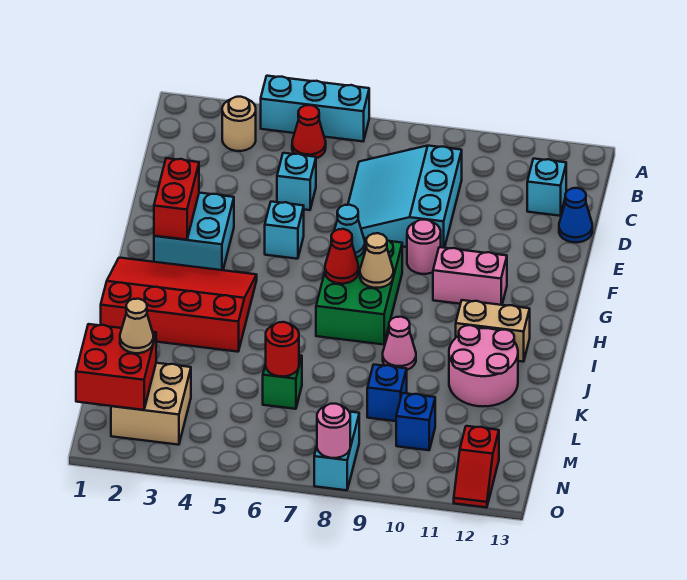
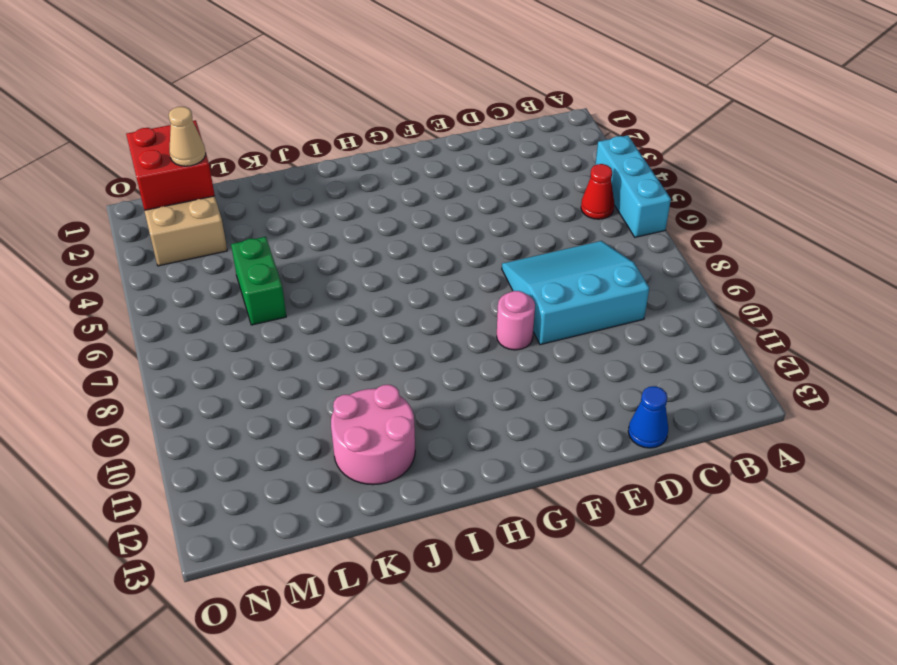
green brick L5:L6 level 1 -> green brick L6 level 1
none -> tan round brick B3 level 1
none -> cyan brick C12 level 1
none -> cyan brick D5 level 1
none -> cyan brick F2:G3 level 1

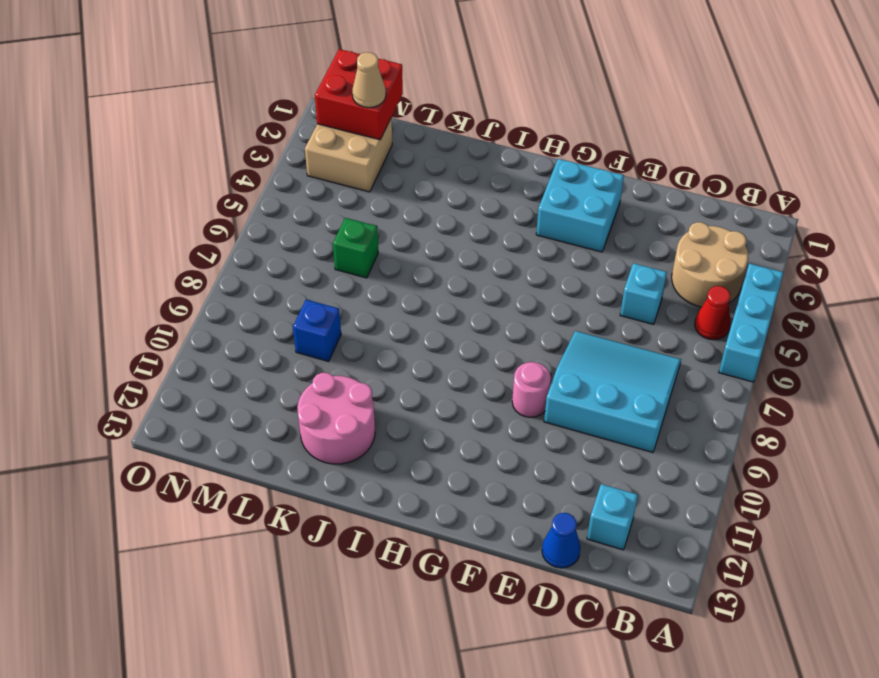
tan round brick B3:C4 level 1 -> tan round brick B3 level 1
none -> cyan brick F5 level 1
none -> green brick G7:I8 level 1
none -> pink brick G10:G11 level 1
none -> red slope H1:J4 level 1 top J

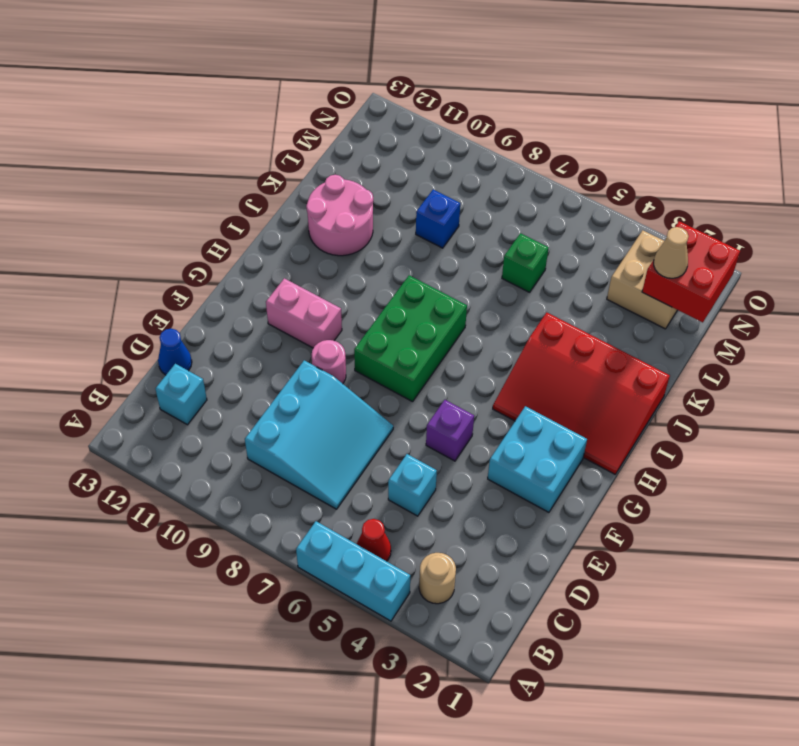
purple brick F5 level 1 -> cyan brick F5 level 1
none -> tan brick I11:I12 level 1
none -> pink cone J9 level 1
none -> blue brick M10 level 1
none -> cyan brick N8:O8 level 1

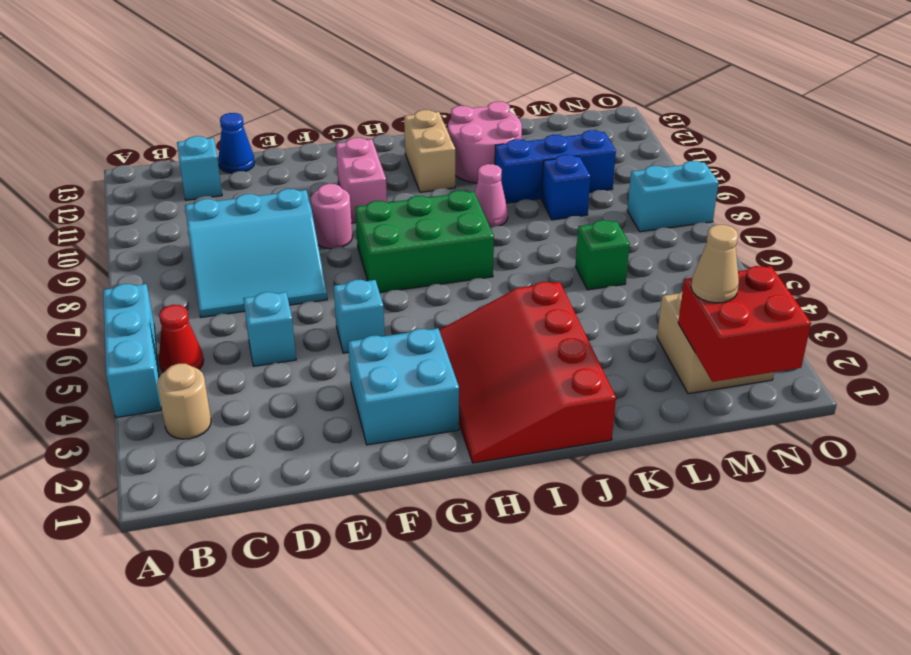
blue brick K10:M10 level 1 -> blue brick M10 level 1
none -> red slope N12:O12 level 1 top N
none -> red brick F2:G2 level 2
none -> cyan cone G7 level 2
none -> red cone H7 level 2

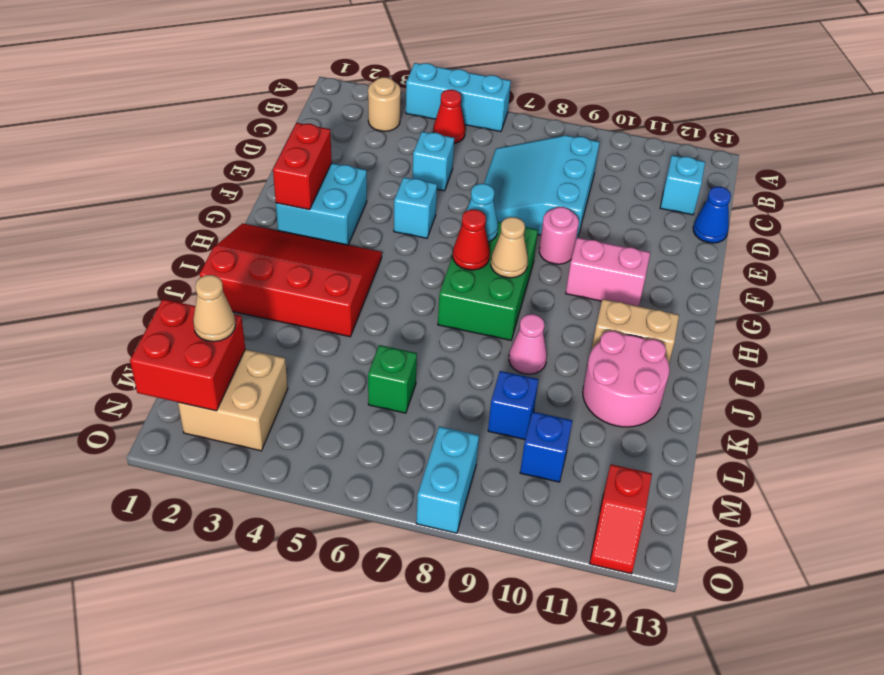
none -> red round brick L6 level 2
none -> pink round brick O8 level 2

